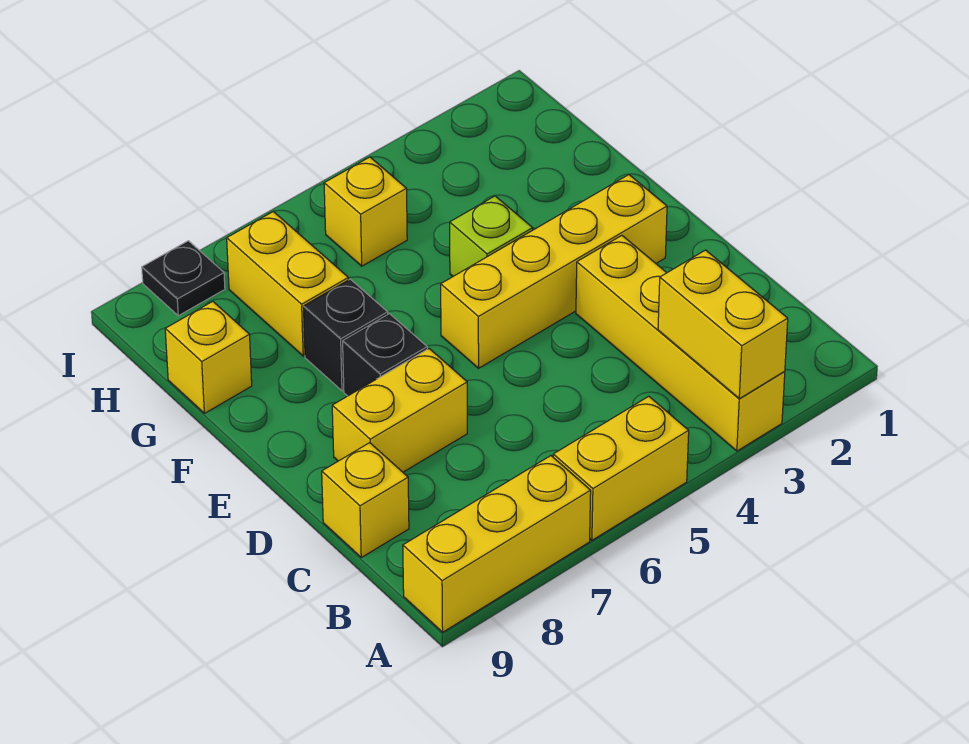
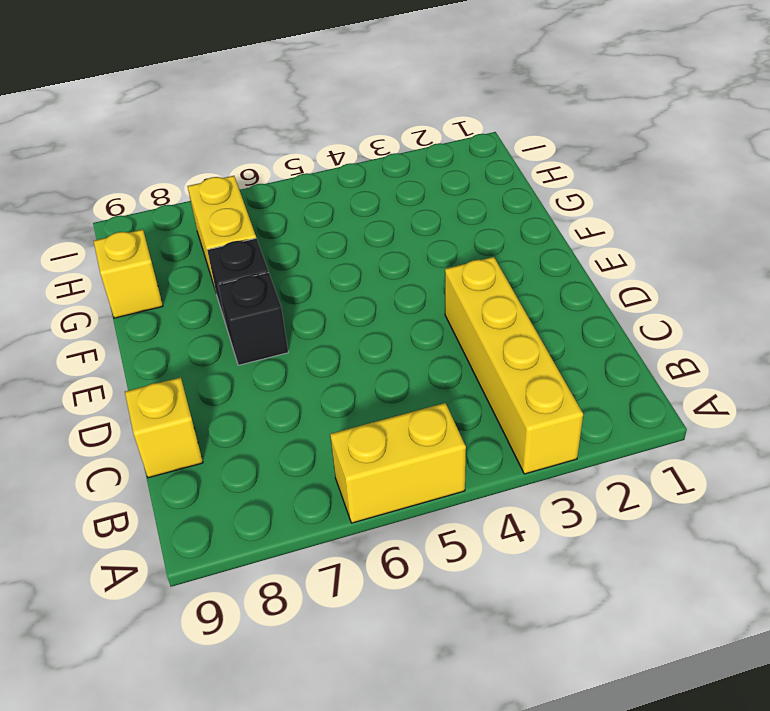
none -> yellow brick A7:A9 level 1
none -> yellow brick D7:D8 level 1
none -> yellow brick E2:E5 level 1

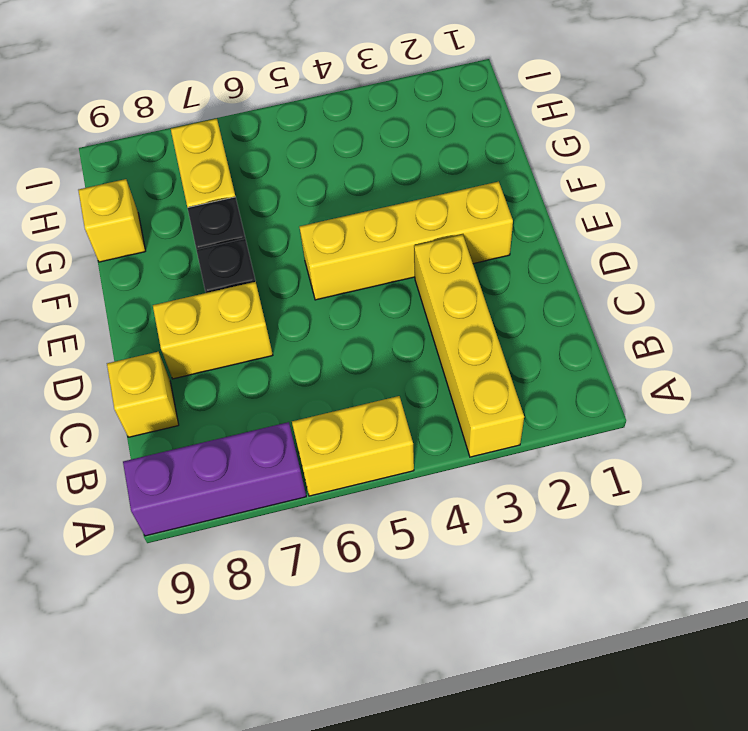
purple brick A7:A9 level 1 -> yellow brick A7:A9 level 1
none -> lime brick F4 level 1
none -> yellow brick H5 level 1
none -> black plate I8 level 1

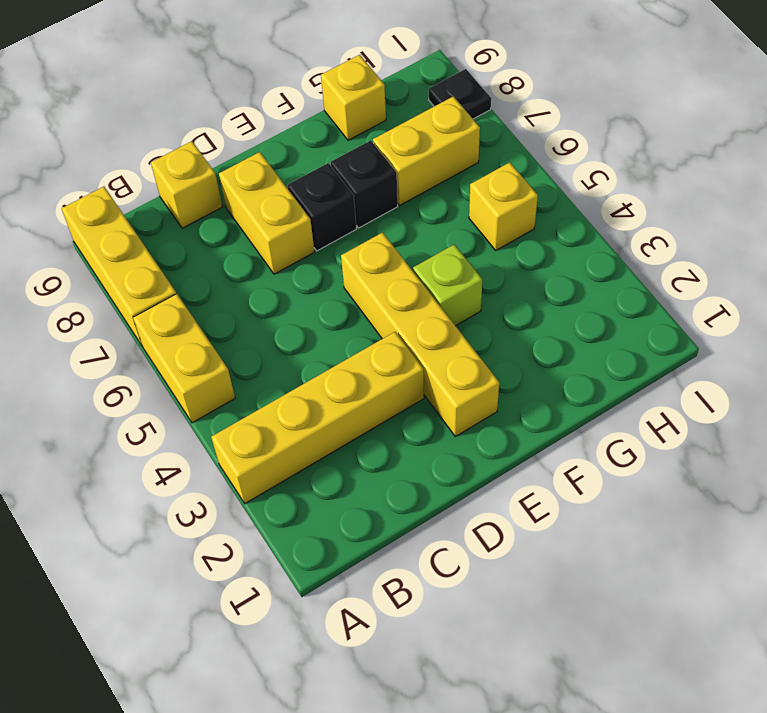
none -> yellow brick A3:B3 level 2

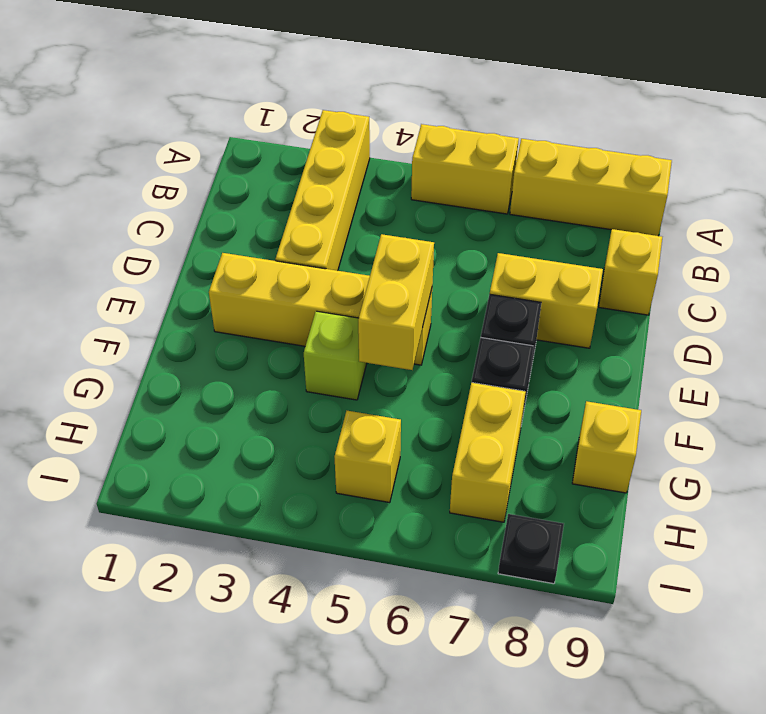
yellow brick E5:F5 level 2 -> yellow brick A3:B3 level 2

